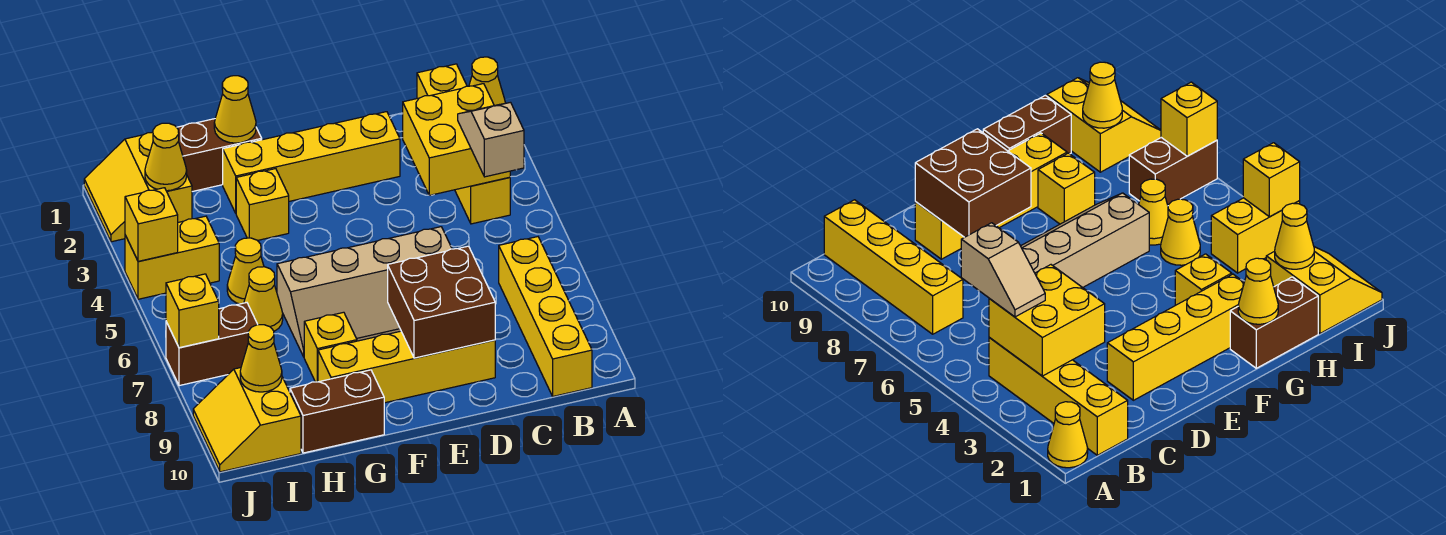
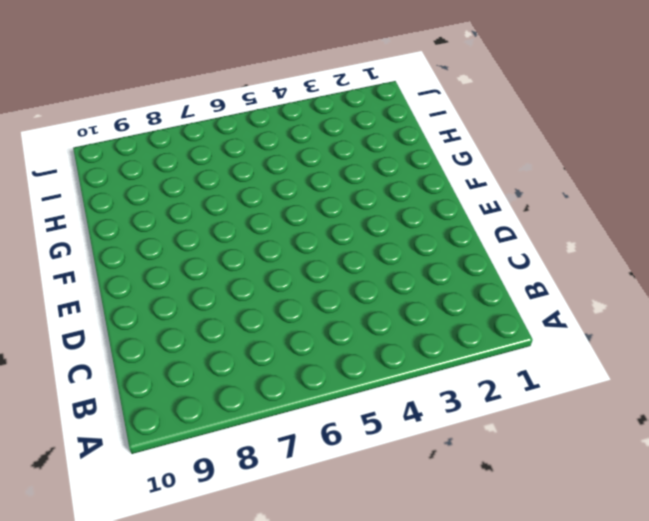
none -> yellow cone A1 level 1
none -> yellow brick B1:B4 level 1
none -> yellow brick B7:B10 level 1

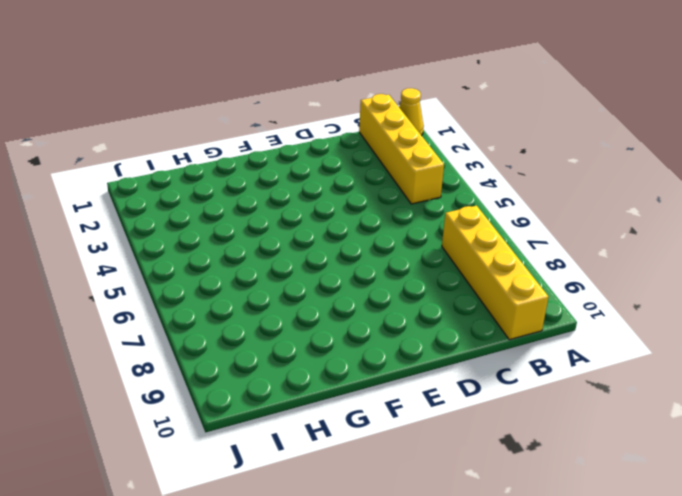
none -> yellow brick D2:G2 level 1
none -> tan slope D6:G7 level 1 top 6
none -> yellow brick D9:G9 level 1

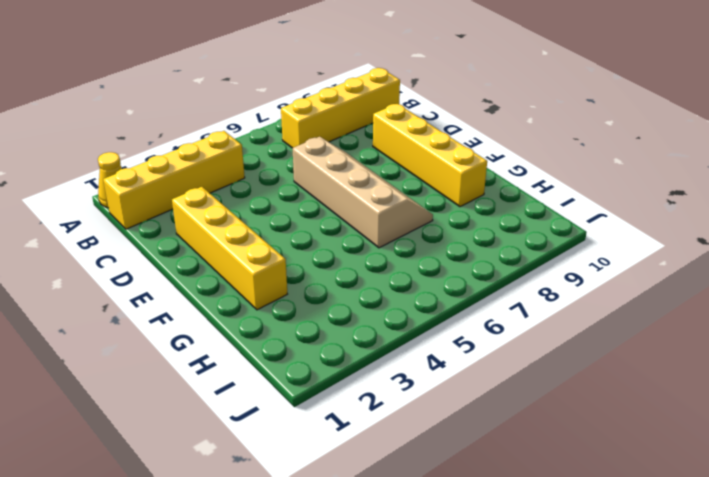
none -> brown brick G1:H1 level 1
none -> yellow brick G3 level 1
none -> yellow brick G8 level 1

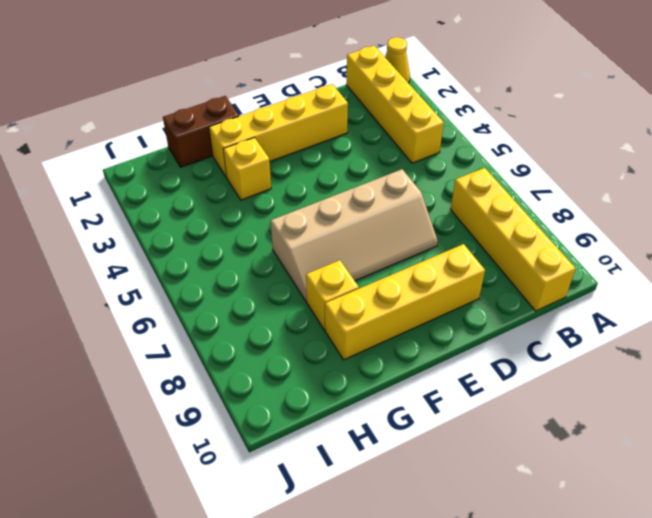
none -> brown brick G10:H10 level 1
none -> yellow cone H5 level 1
none -> yellow cone H6 level 1

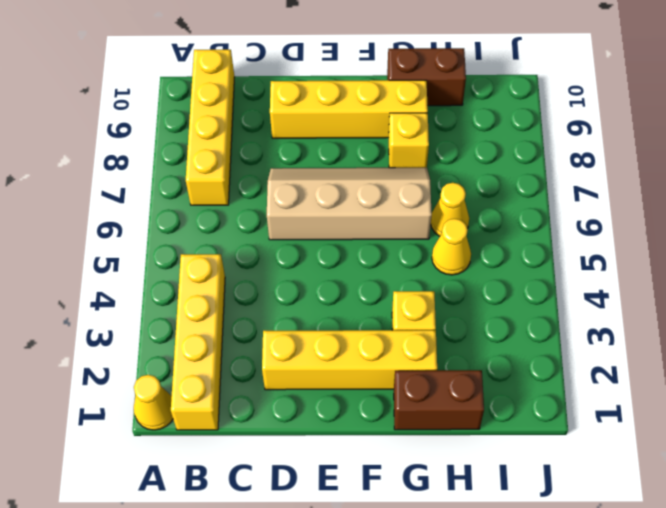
none -> yellow slope I1:J2 level 1 top I
none -> yellow brick I4:J4 level 1
none -> brown brick I7:J7 level 1

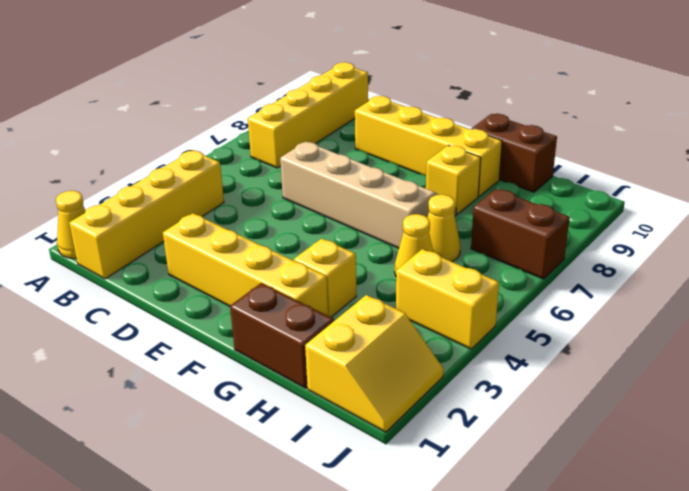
none -> yellow slope I9:J10 level 1 top I
none -> yellow brick B3:C4 level 2
none -> brown brick D8:E9 level 2

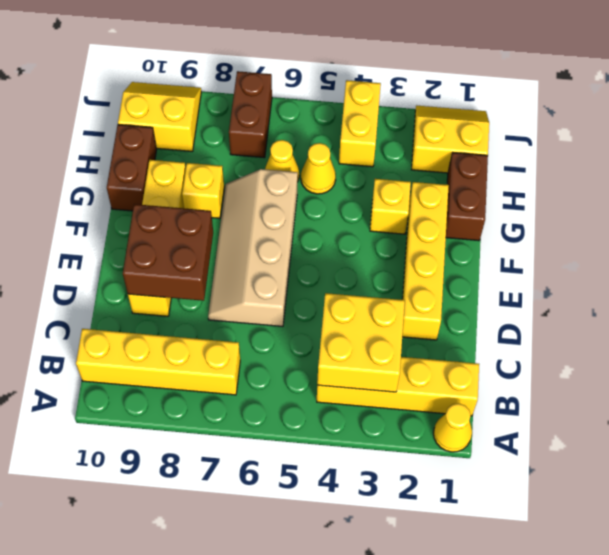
none -> yellow cone G1 level 2
none -> yellow cone I2 level 2
none -> yellow cone I9 level 2

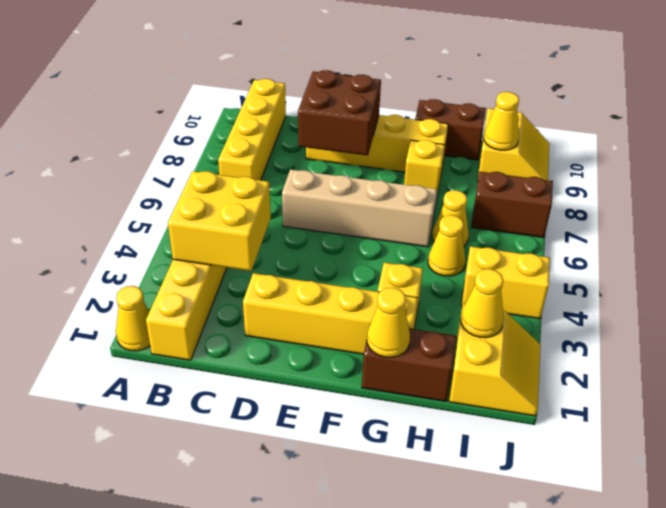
none -> yellow brick J4 level 2
none -> yellow brick J7 level 2
none -> tan slope B4:B5 level 3 top 5

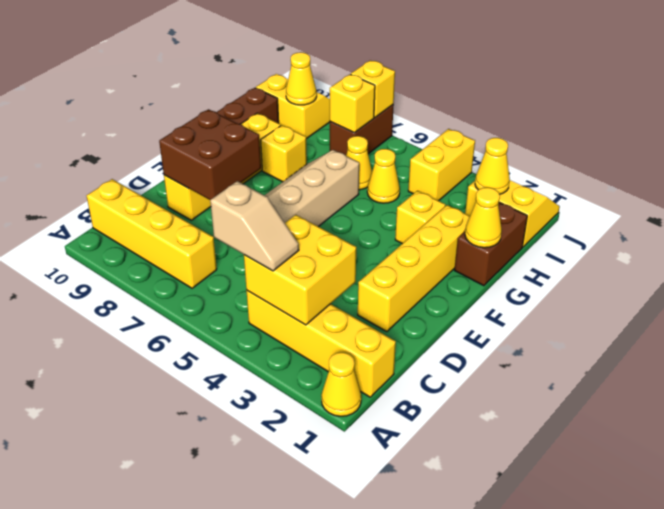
yellow brick I7 level 2 -> yellow brick J4 level 2

